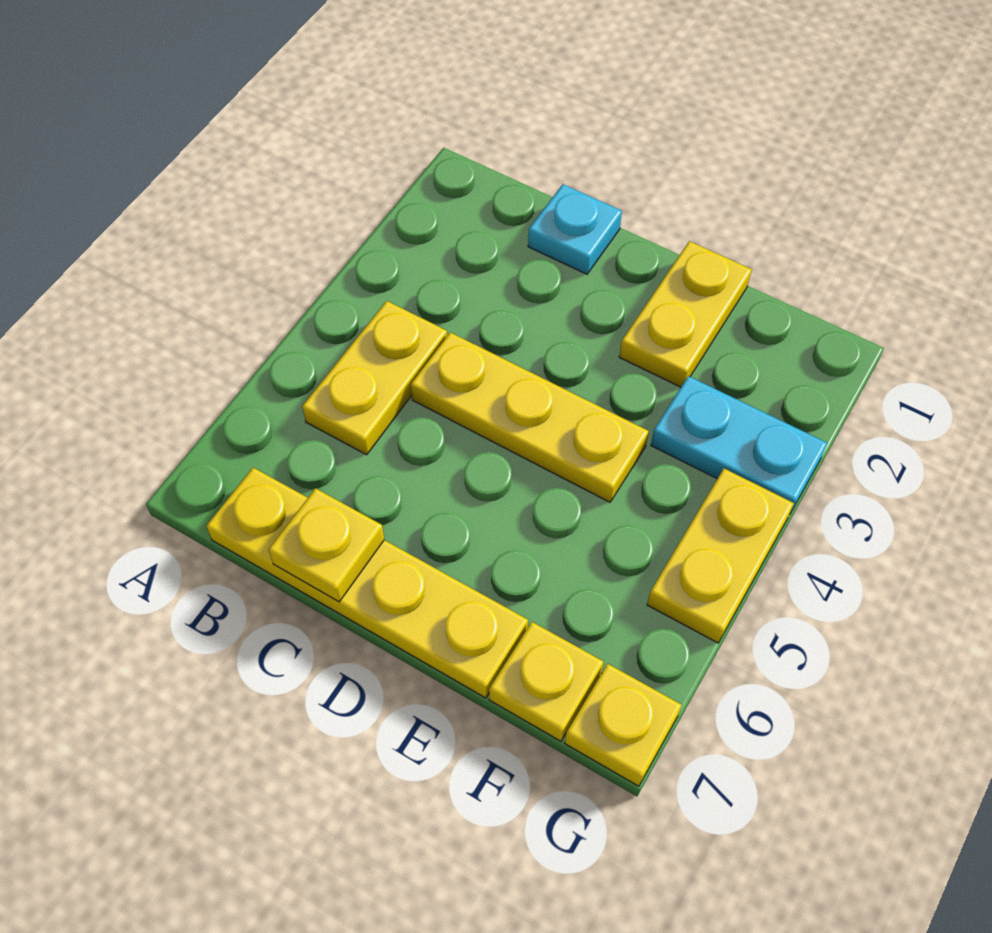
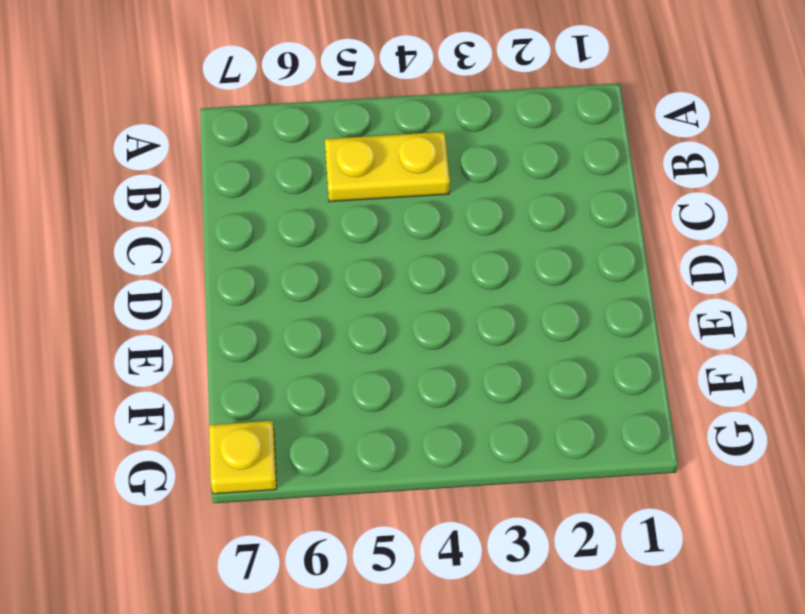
none -> yellow plate B7:E7 level 1
none -> cyan plate C1 level 1

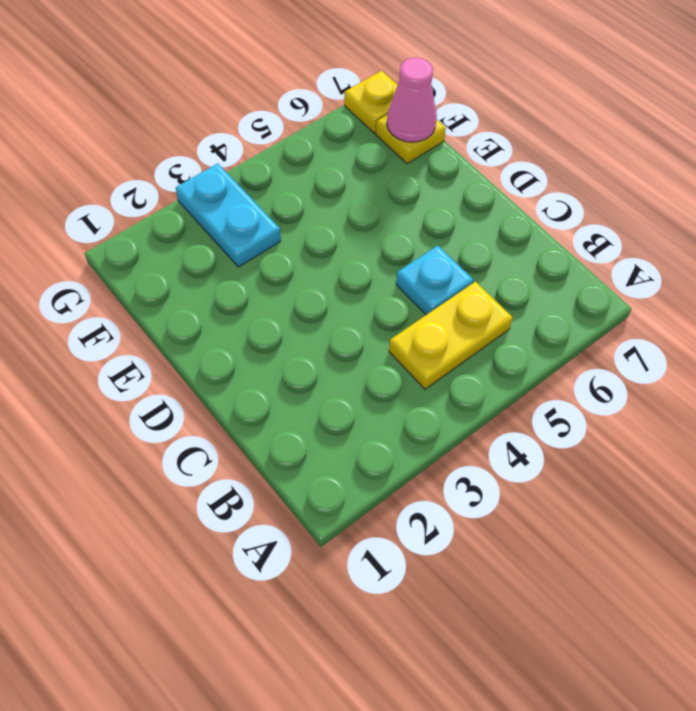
cyan plate C5 level 1 -> cyan plate C1 level 1
pink cone F7 level 2 -> none
none -> yellow plate B7:E7 level 1
none -> yellow plate C4:E4 level 1

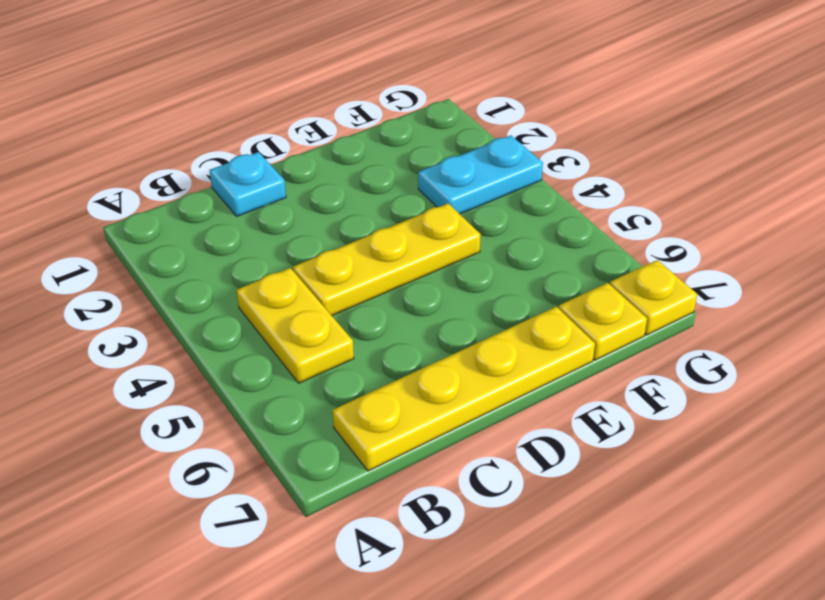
none -> yellow plate E1:E2 level 1
none -> yellow plate G4:G5 level 1

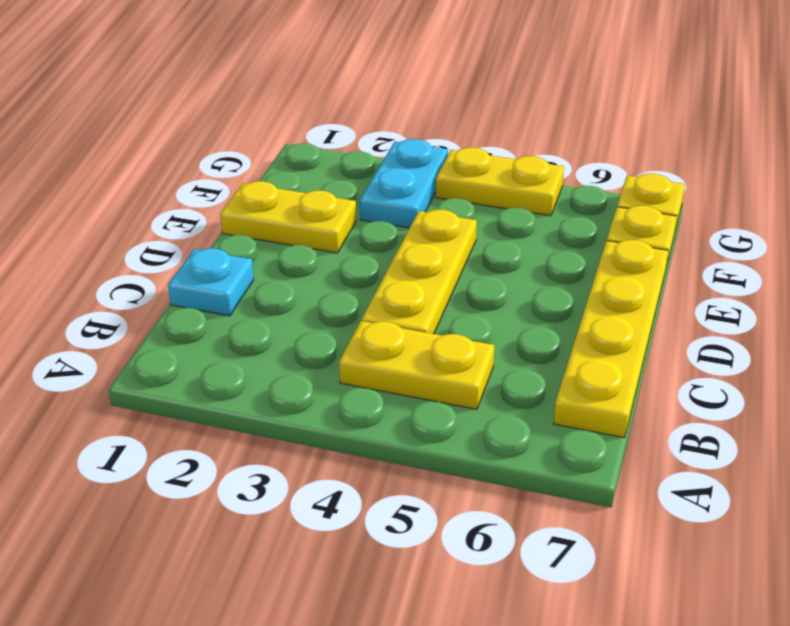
none -> yellow plate C7 level 2

